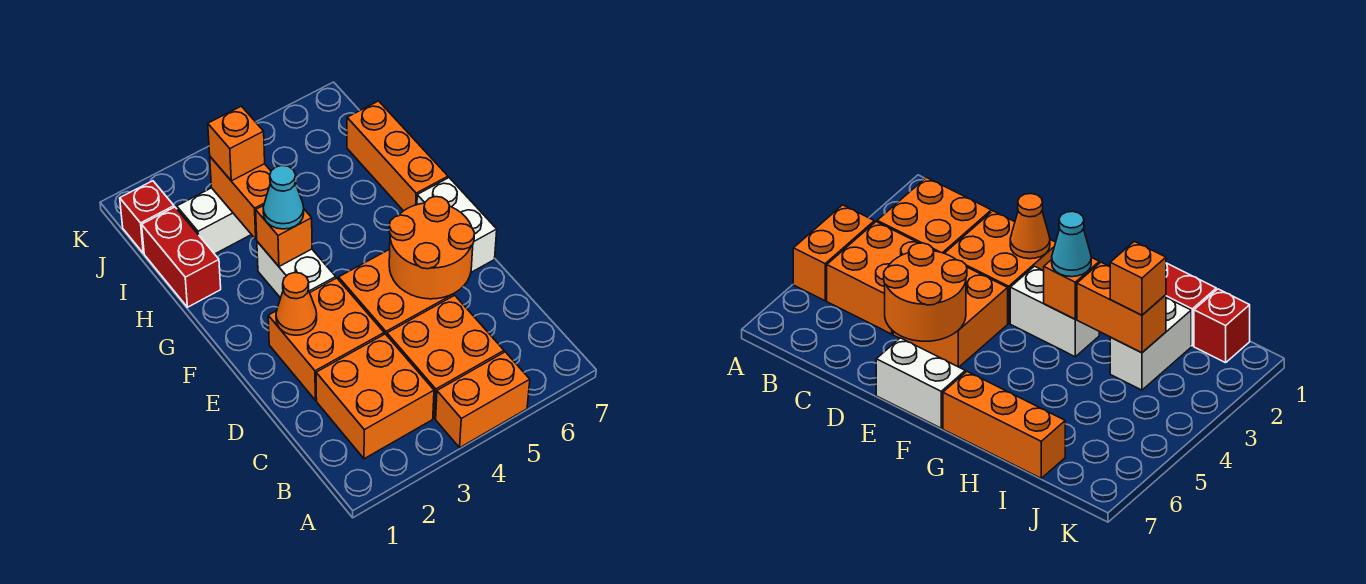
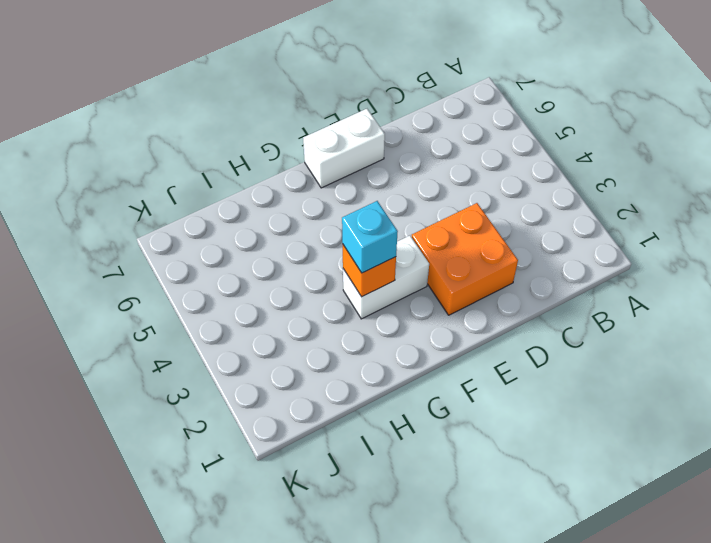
cyan brick G3 level 3 -> cyan cone G3 level 3
none -> orange brick A4:A5 level 1
none -> orange brick B2:C3 level 1
none -> orange brick B4:C5 level 1

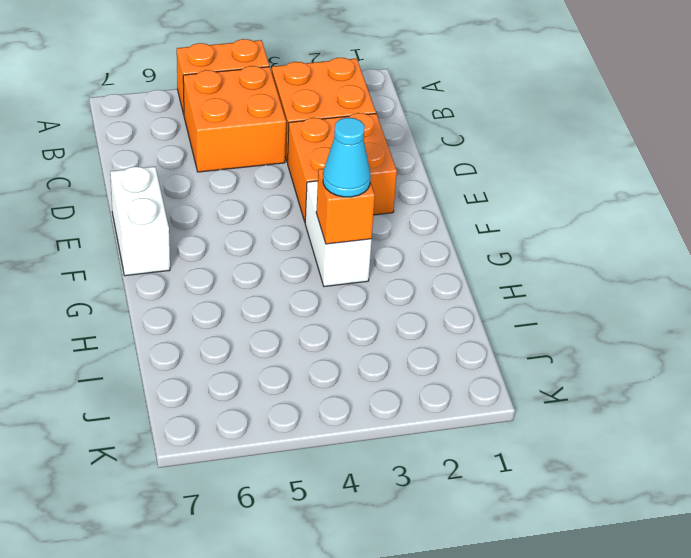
none -> orange brick D4:E5 level 1
none -> orange brick G7:I7 level 1
none -> red brick H1:I1 level 1

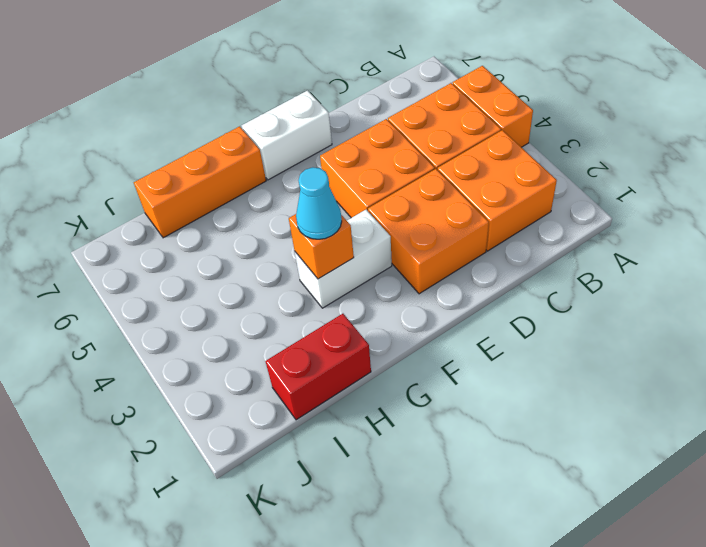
none -> white brick I2:I3 level 1
none -> red brick J1 level 1
none -> orange round brick D5:E6 level 2

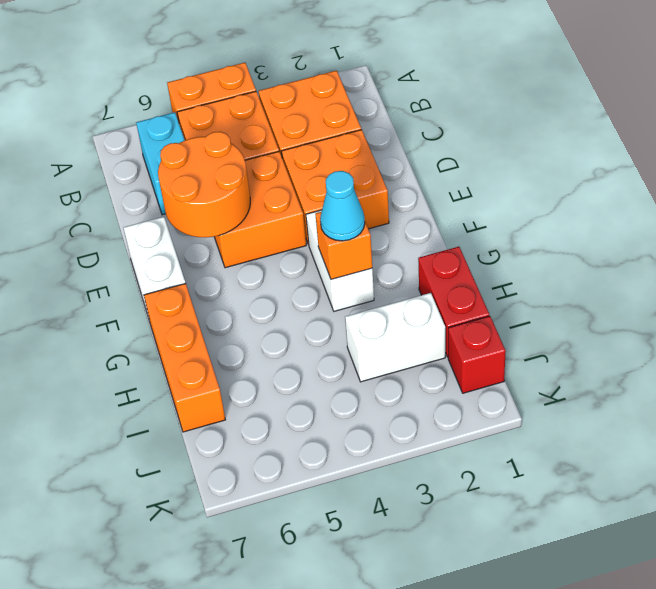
cyan brick B6:C6 level 1 -> none
none -> orange cone E2 level 2
none -> orange brick H3:I3 level 2
none -> orange brick I3 level 3

